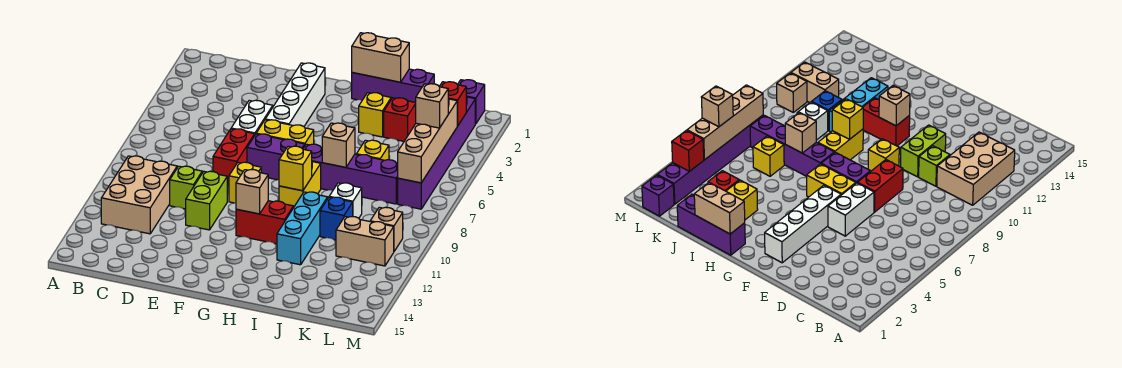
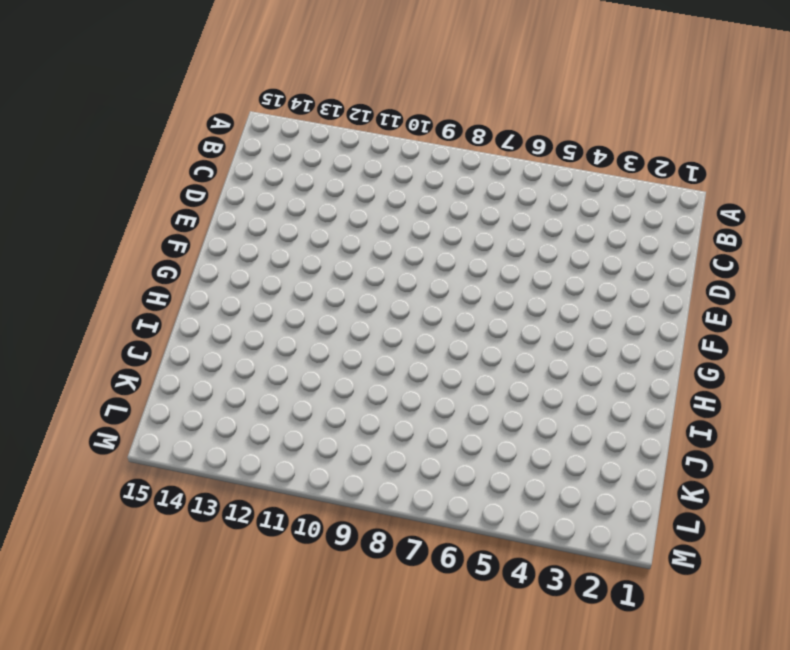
none -> tan brick B10:C12 level 1
none -> lime brick D10 level 1
none -> white brick E5:E6 level 1
none -> red brick E7:E8 level 1

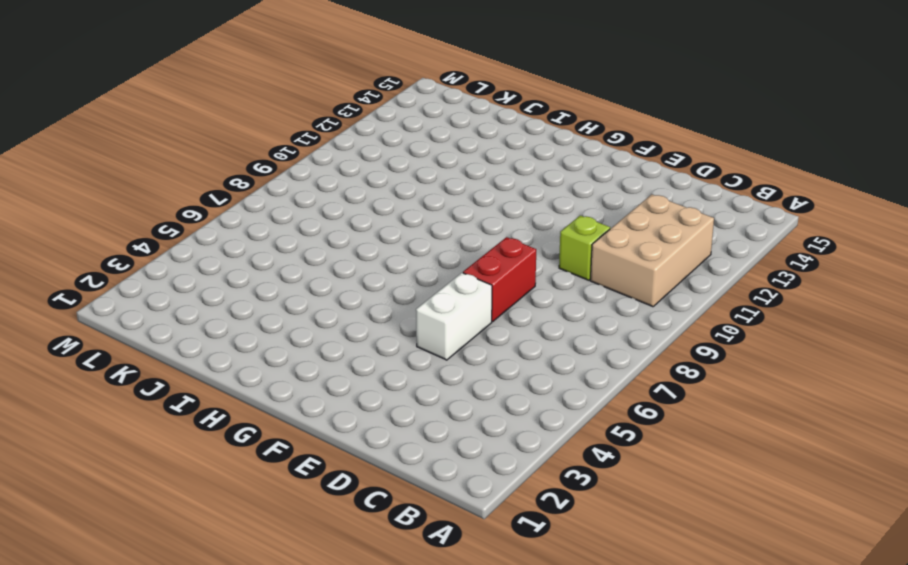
none -> lime brick E10:E11 level 1
none -> white brick F2:F5 level 1
none -> yellow brick F6:G6 level 1
none -> purple brick F7:G7 level 1

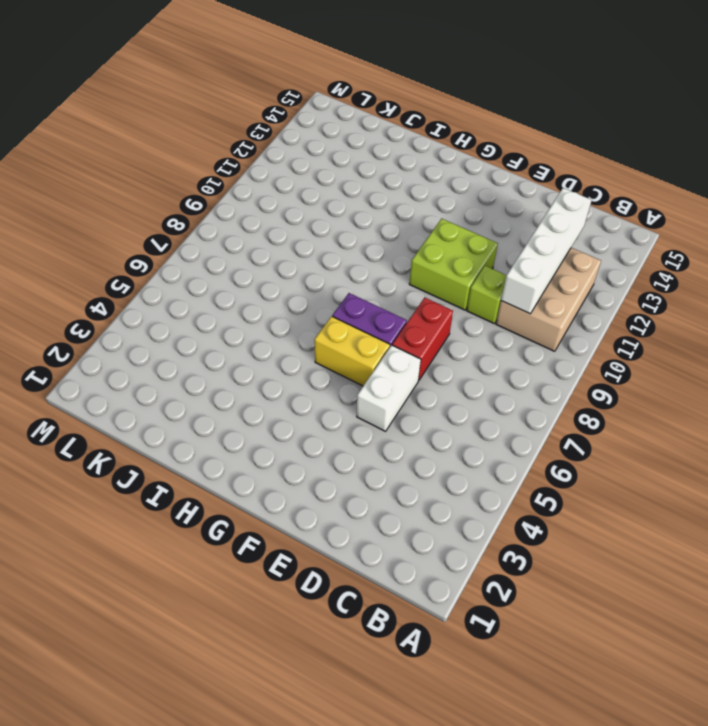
white brick C10:C13 level 2 -> white brick F2:F5 level 1
lime brick E10:F11 level 1 -> lime brick E10:E11 level 1
none -> yellow brick F9 level 1
none -> red brick G11:H11 level 1
none -> purple brick H1:J1 level 1
none -> purple brick H7:K7 level 1

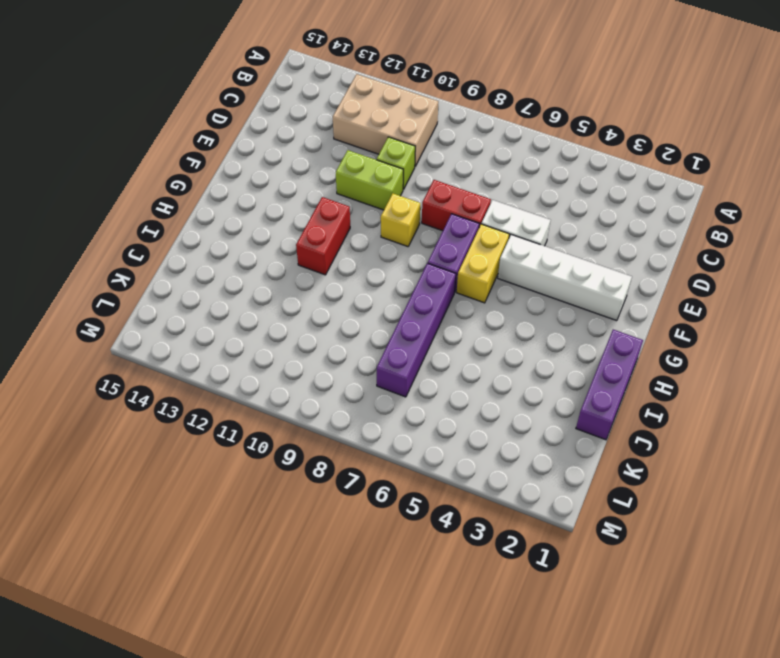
none -> yellow brick H8:H9 level 1
none -> yellow brick I3 level 1
none -> cyan brick I10:I12 level 1
none -> red brick J3 level 1

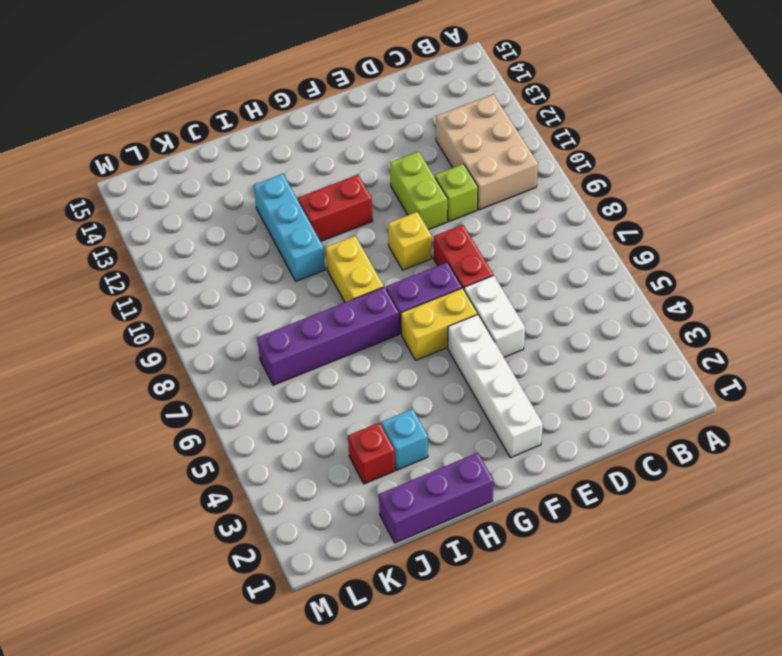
cyan brick I3 level 1 -> yellow brick I3 level 1
none -> yellow brick J6 level 1
none -> white brick J9 level 1
none -> blue brick J10 level 1
none -> tan brick K11:L11 level 1

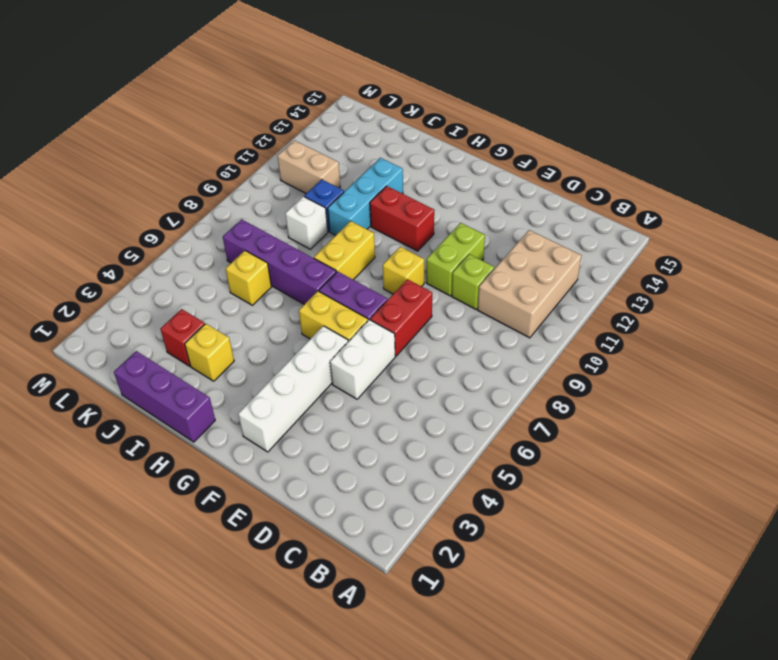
none -> purple brick L1 level 1
none -> purple brick L2:L7 level 1
none -> tan brick L10 level 1
none -> tan brick G11 level 2

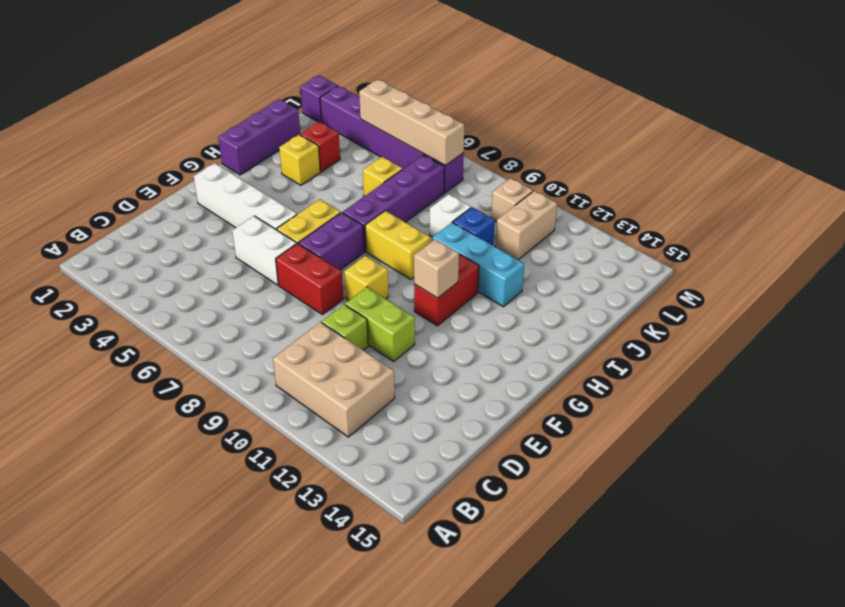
none -> tan brick H1:I1 level 2
none -> yellow brick H9 level 2
none -> tan brick I7 level 2
none -> red brick L3 level 2

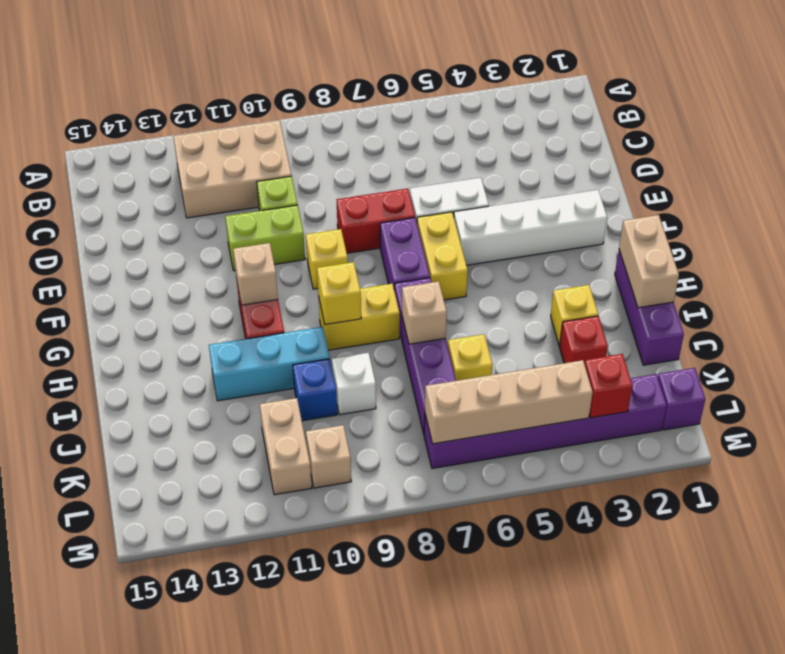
none -> tan brick L5 level 3

